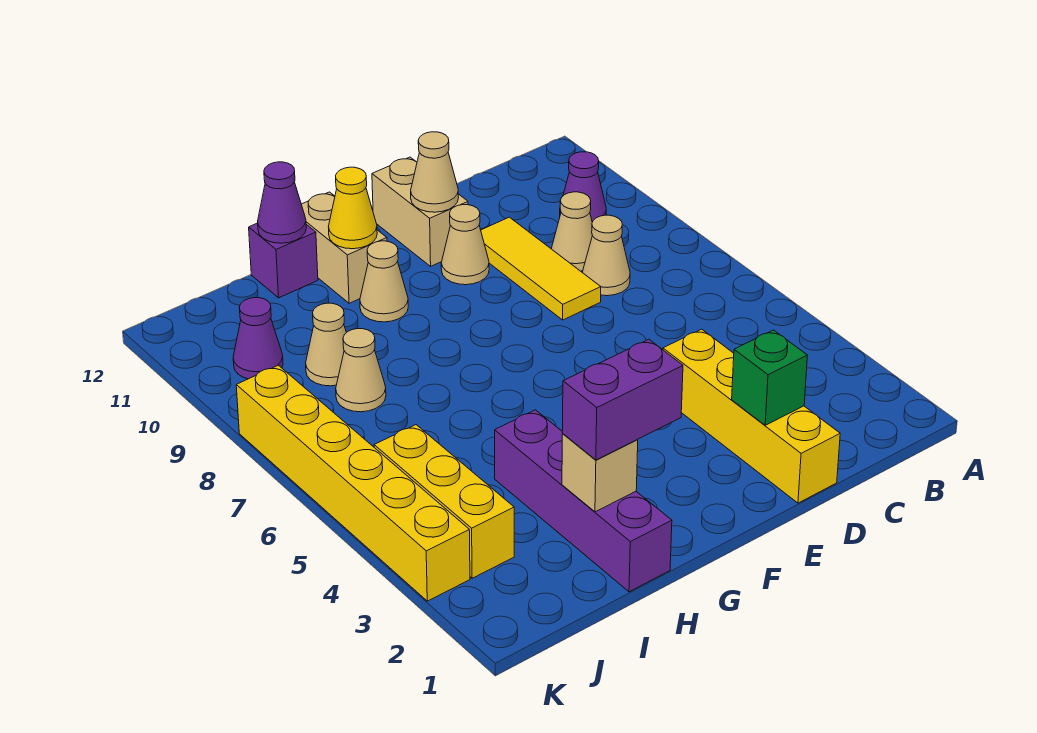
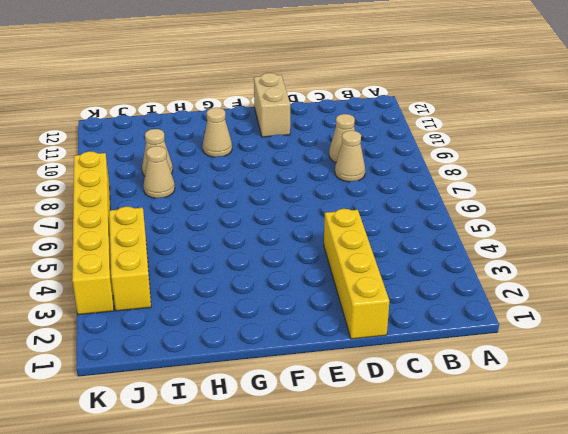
none -> purple cone B10 level 1
none -> yellow tile D8:D10 level 1
none -> tan cone E10 level 1

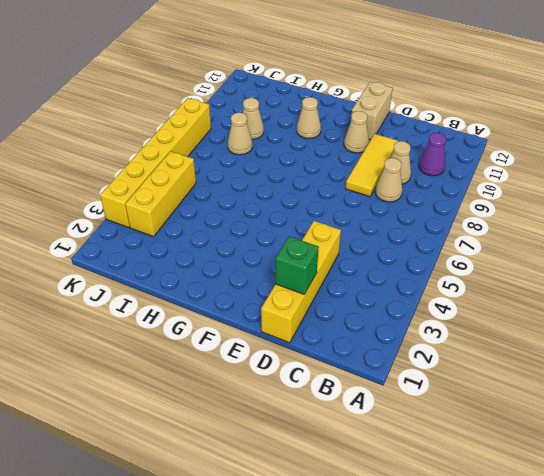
none -> tan brick G11:G12 level 1
none -> purple brick H1:H4 level 1
none -> purple brick H12 level 1

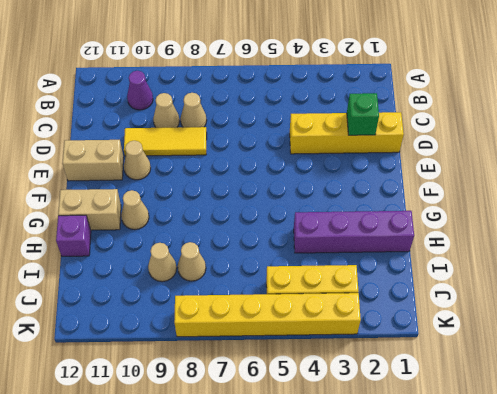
none -> purple cone J10 level 1
none -> tan cone E11 level 2
none -> yellow cone G11 level 2

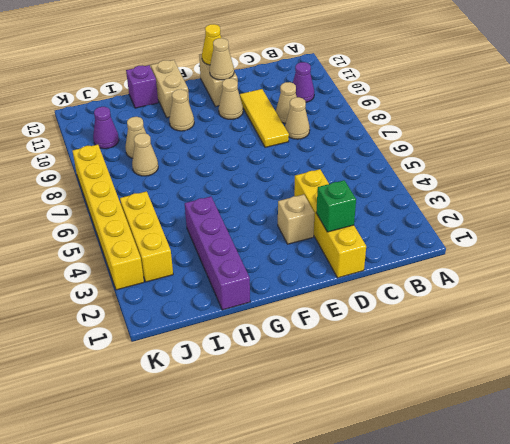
tan brick E3 level 1 -> tan brick H2 level 2
yellow cone E12 level 2 -> yellow cone G11 level 2
none -> purple cone H12 level 2
none -> purple brick G2:H2 level 3

